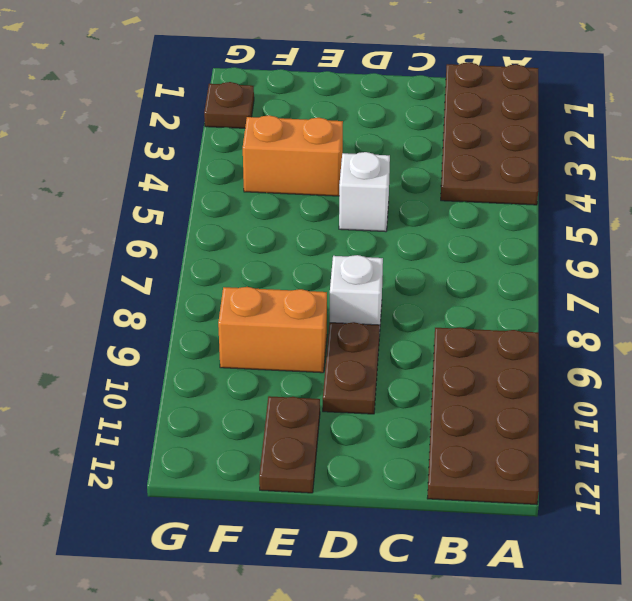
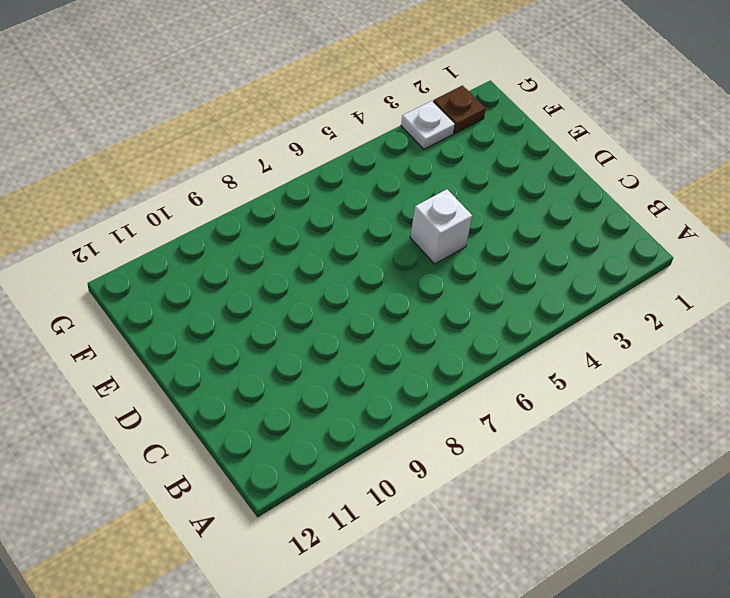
white plate G3 level 1 -> none
none -> brown plate A1:B4 level 1
none -> brown plate A9:B12 level 1

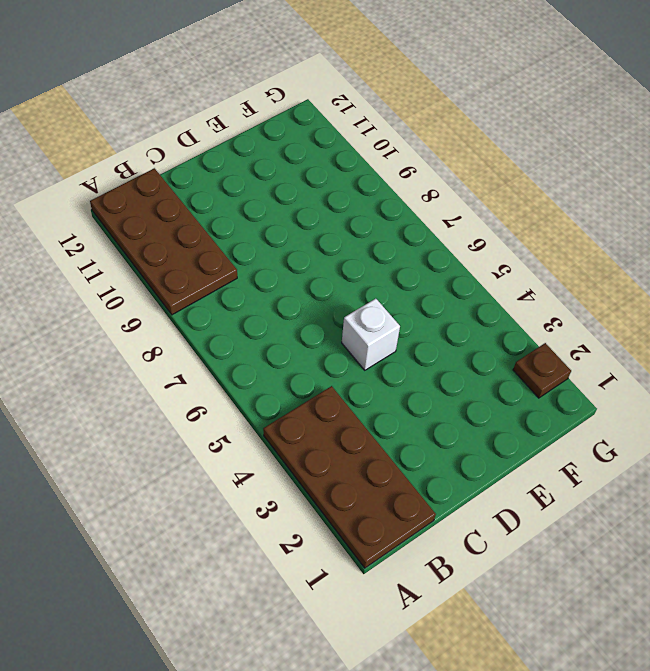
none -> white brick D8 level 1
none -> brown plate D9:D10 level 1

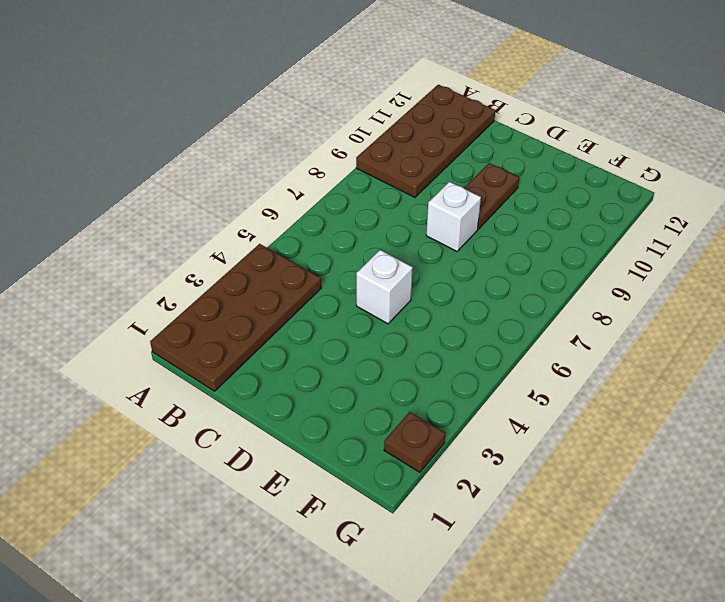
none -> orange brick E4:F4 level 1
none -> orange brick E9:F9 level 1

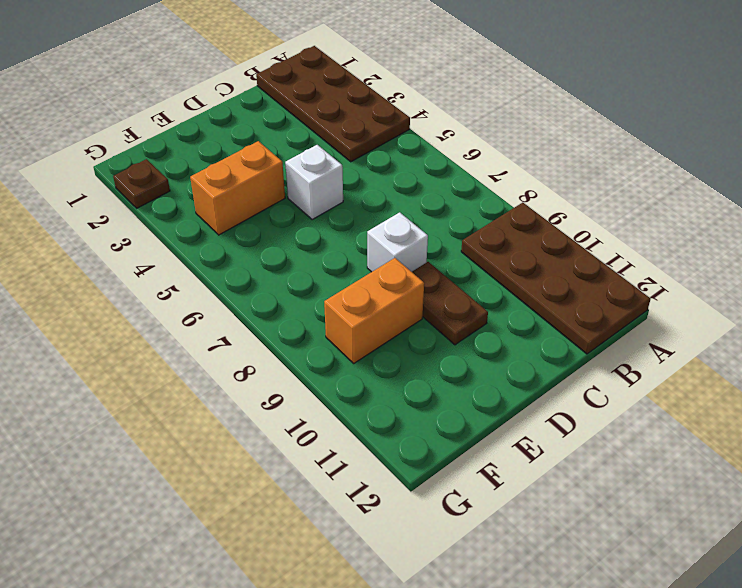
none -> brown plate E11:E12 level 1

